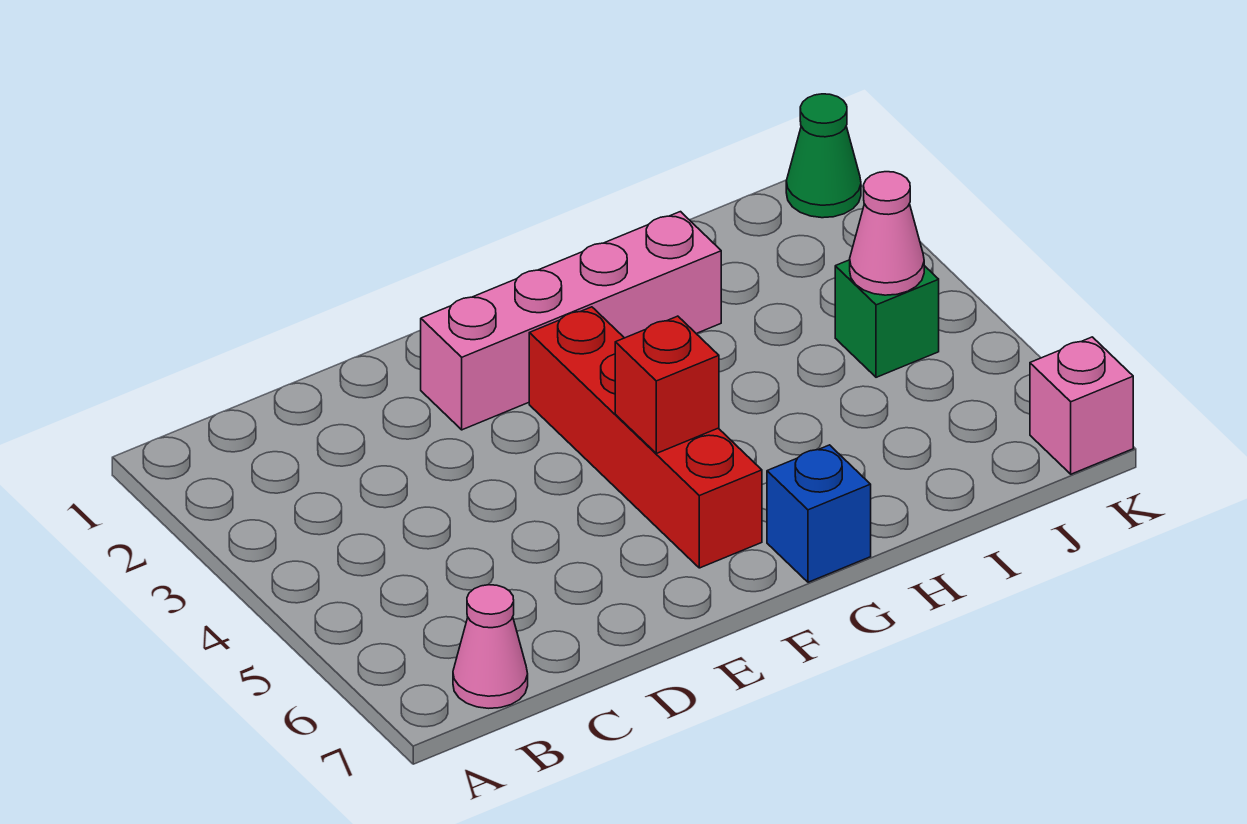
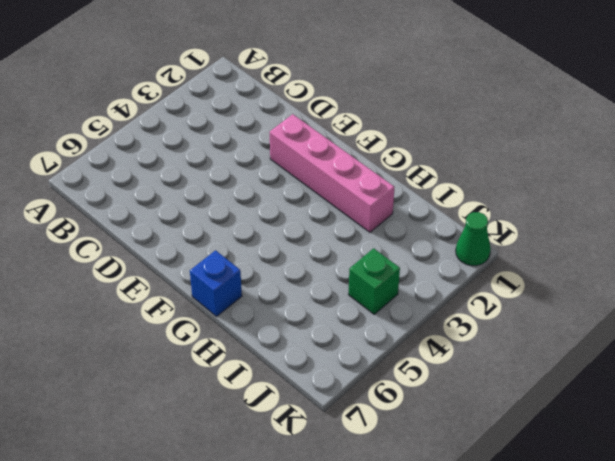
none -> pink cone B7 level 1
none -> red brick F3:F6 level 1

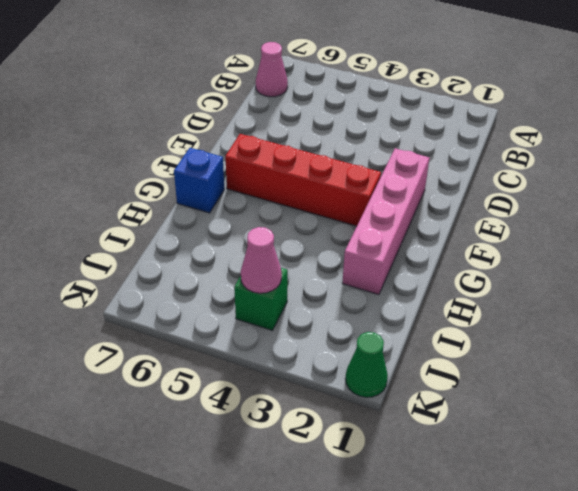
none -> pink brick K7 level 1
none -> red brick F5 level 2

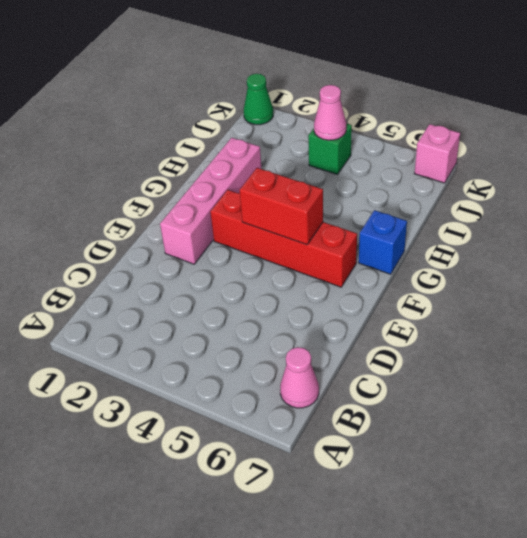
red brick F4:F5 level 2 -> red brick F5 level 2

